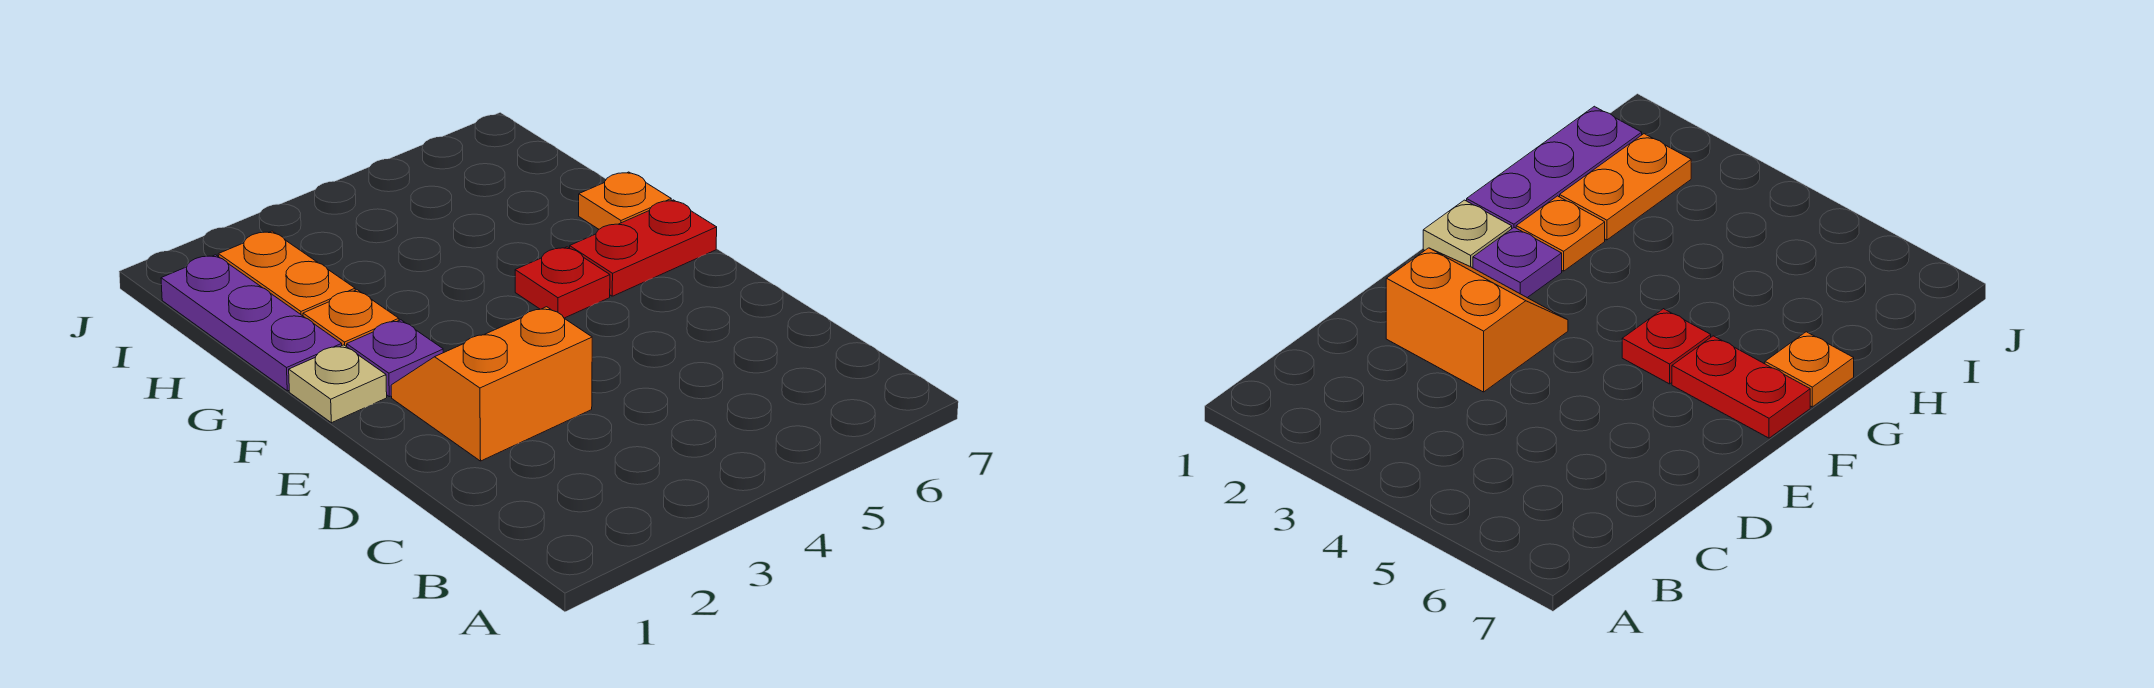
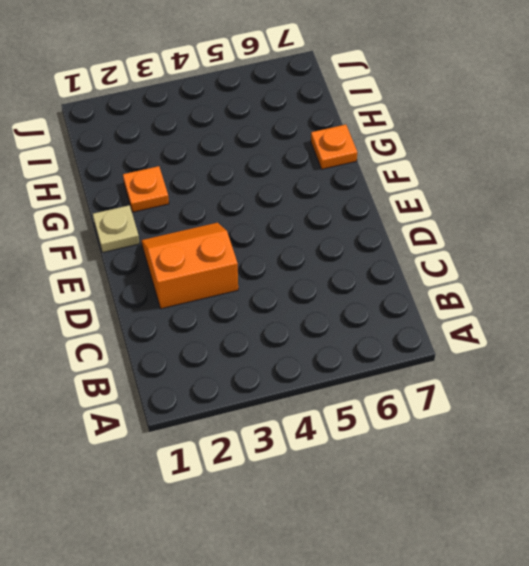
none -> purple plate F2 level 1
none -> red plate F5 level 1

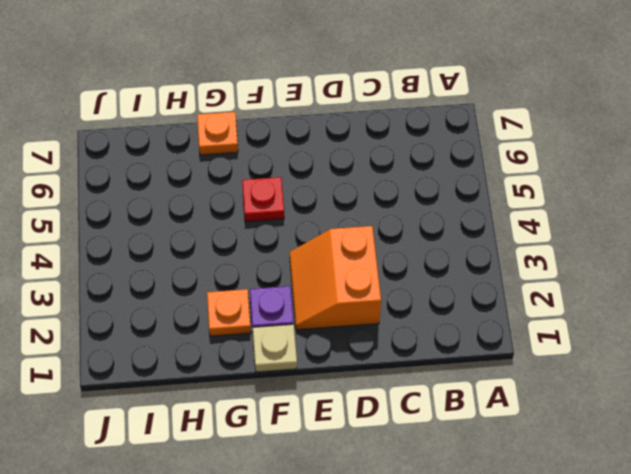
none -> red plate F6:F7 level 1
none -> purple plate G1:I1 level 1

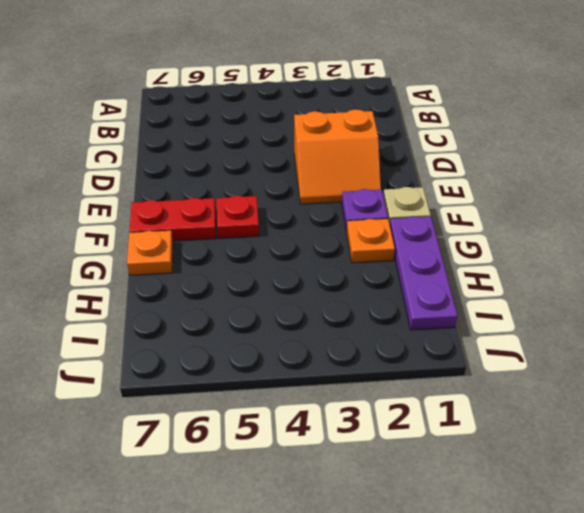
none -> orange plate H2:I2 level 1

